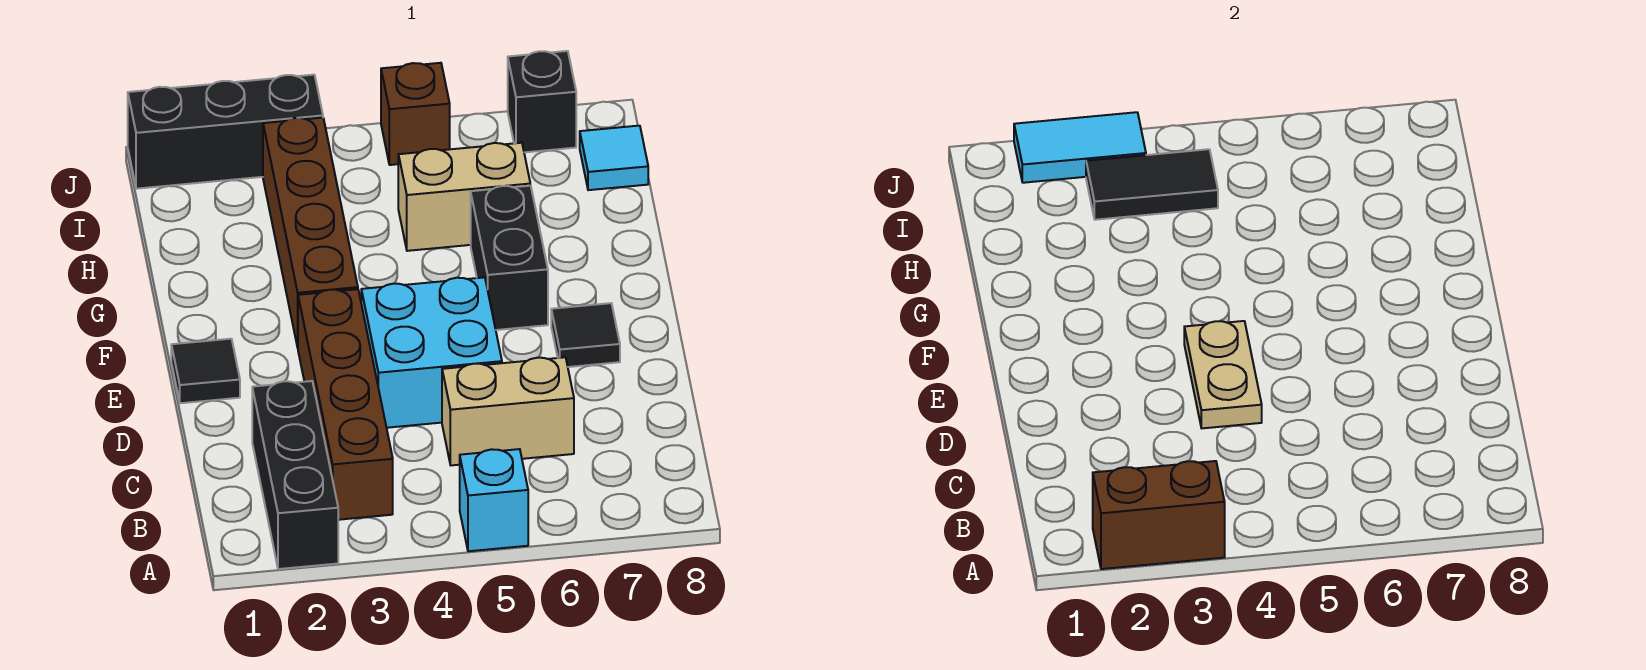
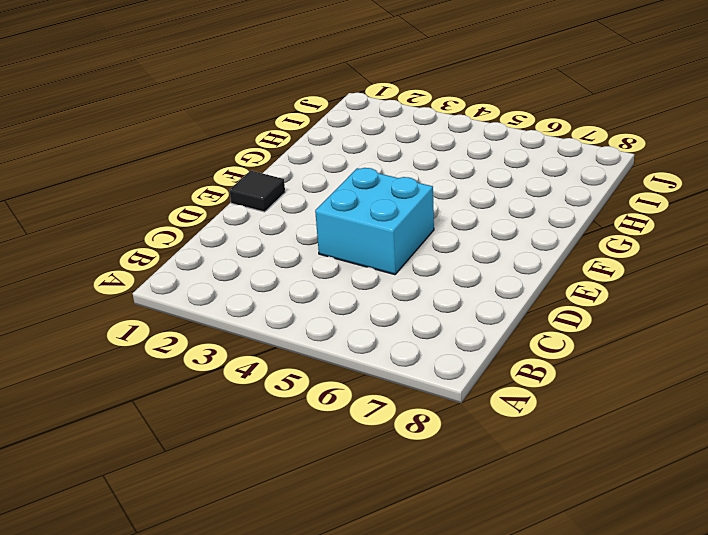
none -> black brick A2:C2 level 1
none -> cyan brick A5 level 1
none -> brown brick B3:E3 level 1

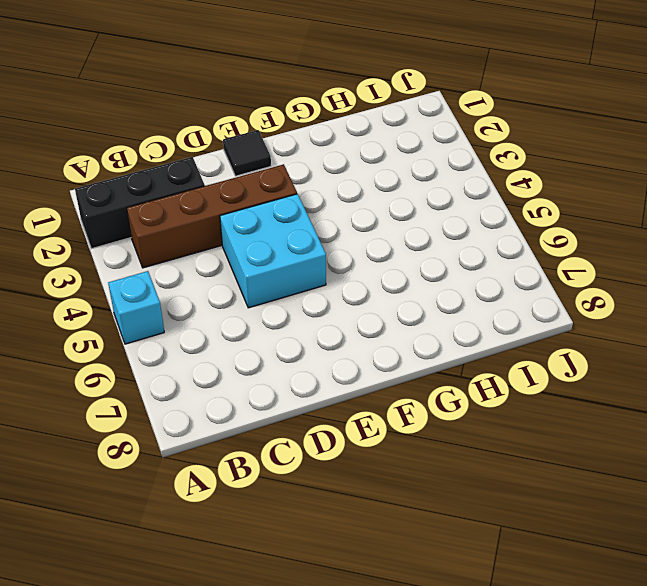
none -> tan brick C5:C6 level 1
none -> black tile E7 level 1
none -> brown brick F3:I3 level 1

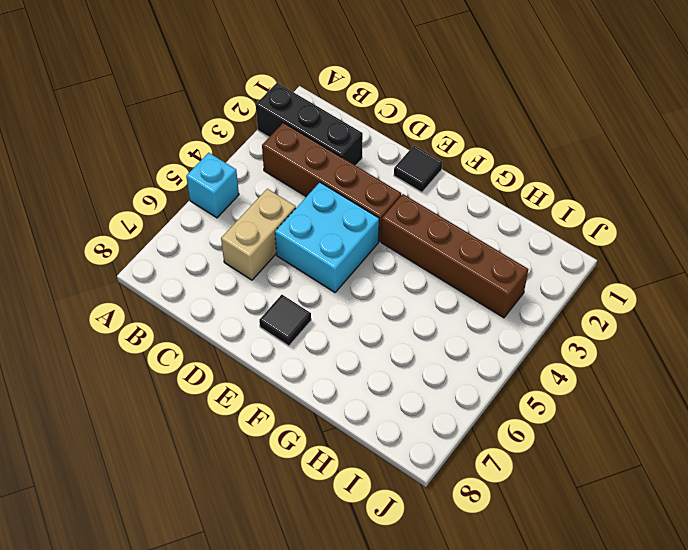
none -> black brick F6:G6 level 1
none -> tan brick H5:H6 level 1
none -> cyan tile I8 level 1

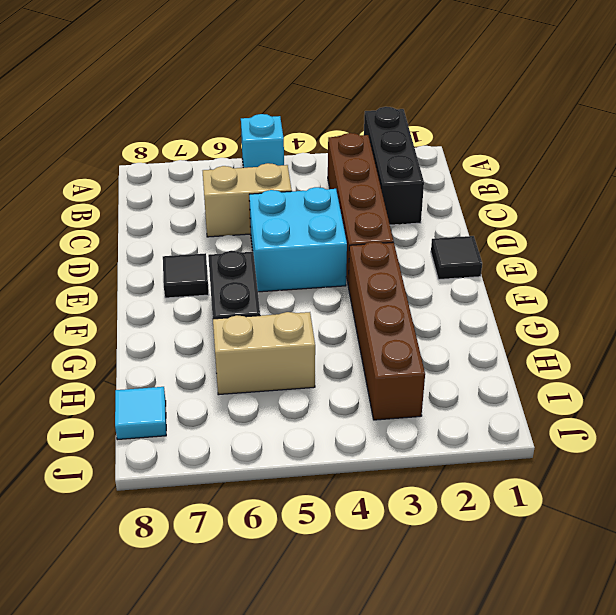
none -> black brick J1:J3 level 1
none -> brown brick J5 level 1
none -> black brick J7 level 1

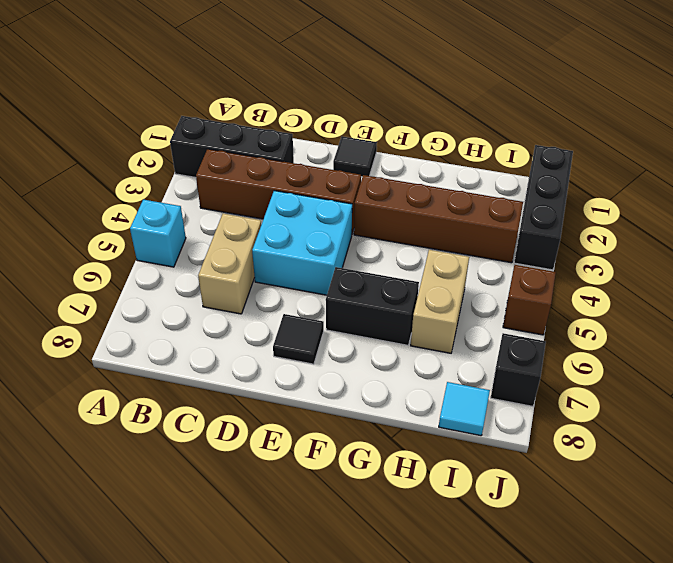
none -> brown brick A2:A3 level 2
none -> tan plate D4:E4 level 2
none -> black tile I3:I4 level 2

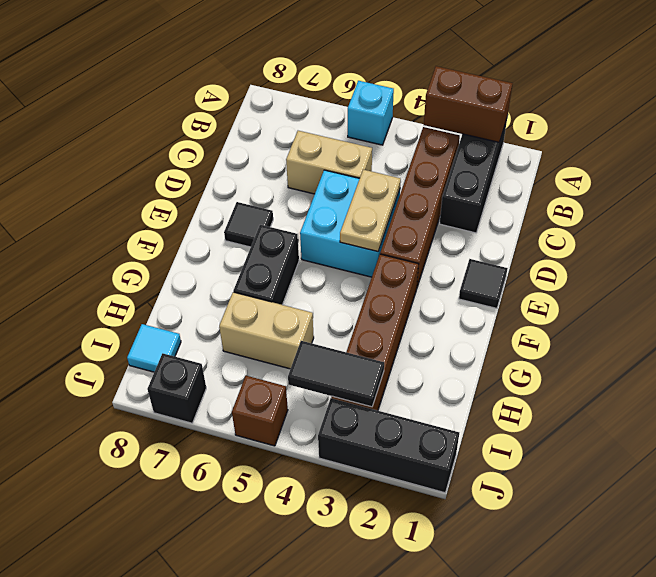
none -> cyan tile J2:J3 level 2

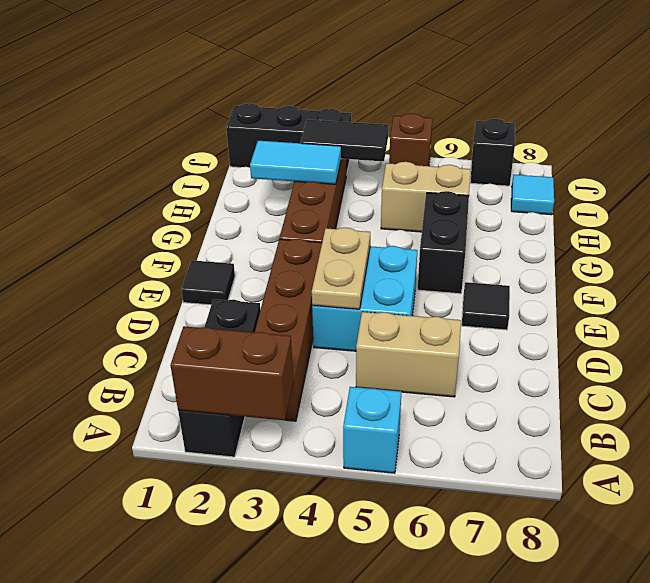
cyan tile H2:H3 level 2 -> cyan tile J2:J3 level 2

